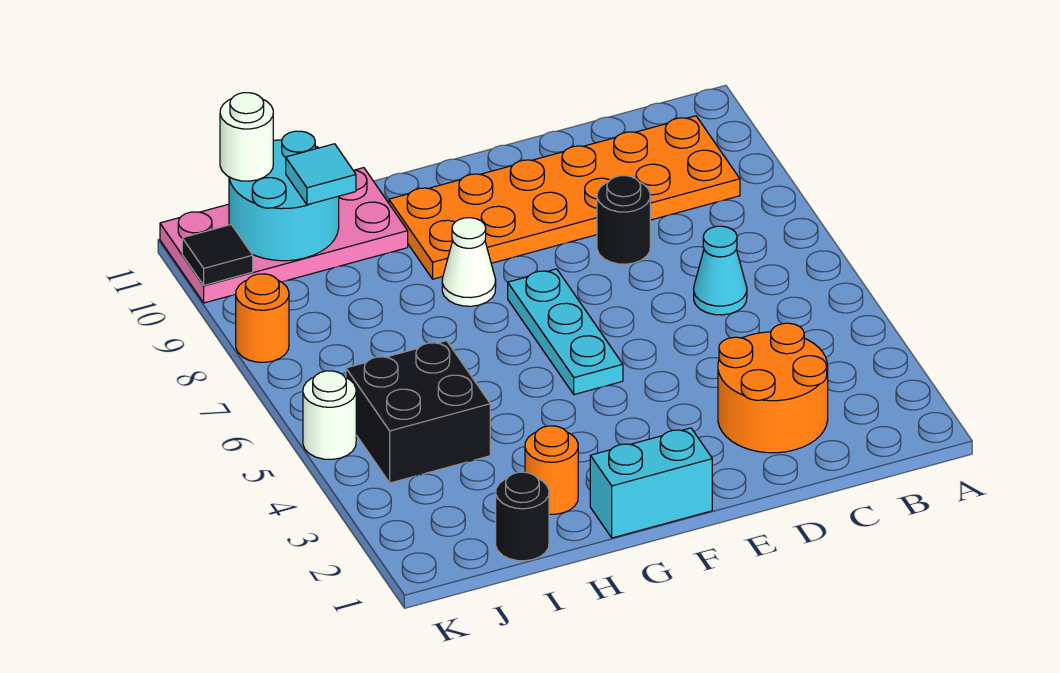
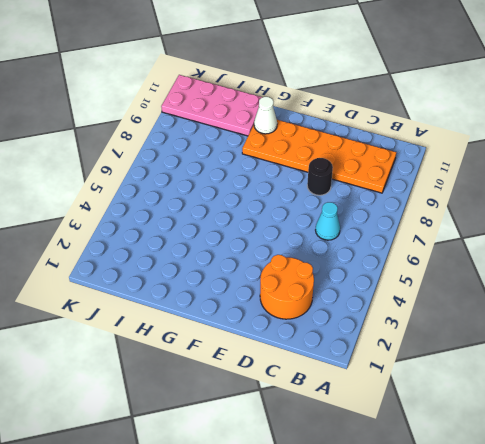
white cone G10 level 2 -> white cone G8 level 1
none -> cyan brick F1:G1 level 1
none -> cyan plate F5:F7 level 1
none -> orange round brick H2 level 1

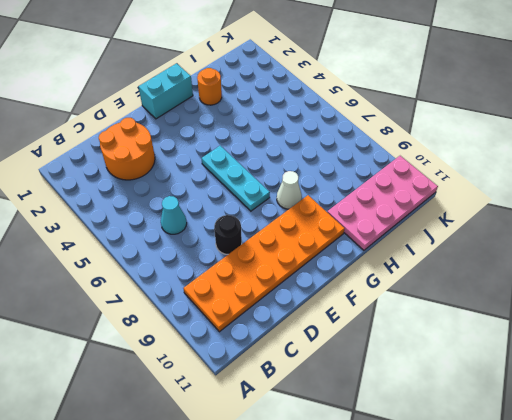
none -> black round brick I1 level 1
none -> black brick I4:J5 level 1
none -> white round brick K5 level 1

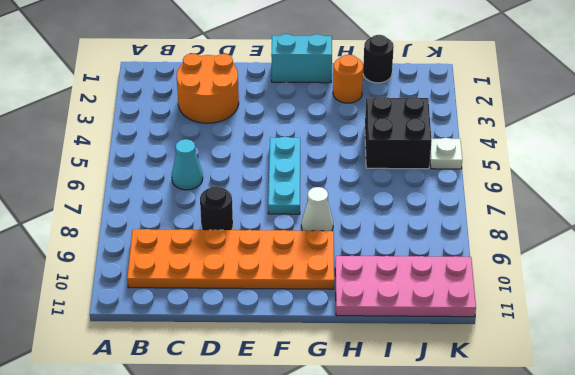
white plate K5 level 1 -> white round brick K5 level 1
none -> orange round brick K8 level 1
none -> cyan round brick I10:J11 level 2
none -> black tile K10 level 2

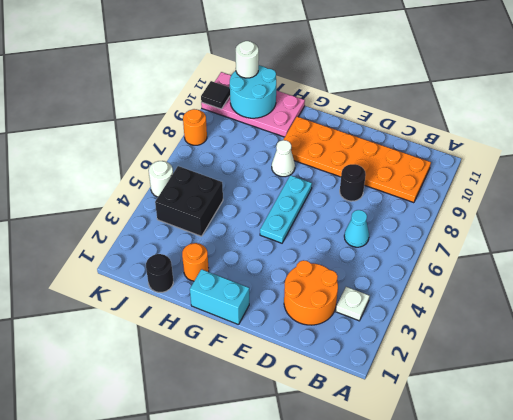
white plate B3 level 1 -> none
none -> cyan tile I10 level 3

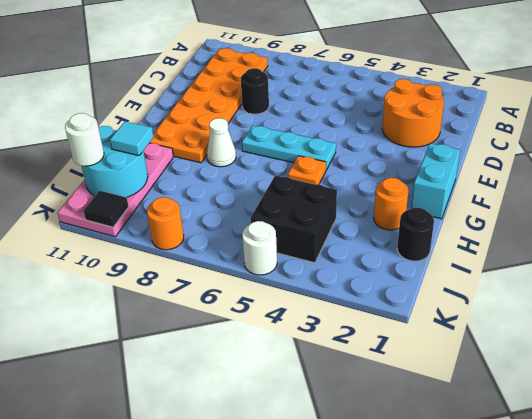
orange plate G5 level 1 -> none
none -> cyan cone C6 level 1

